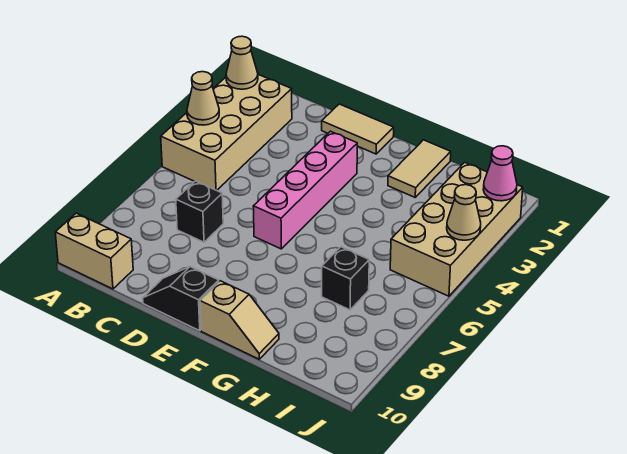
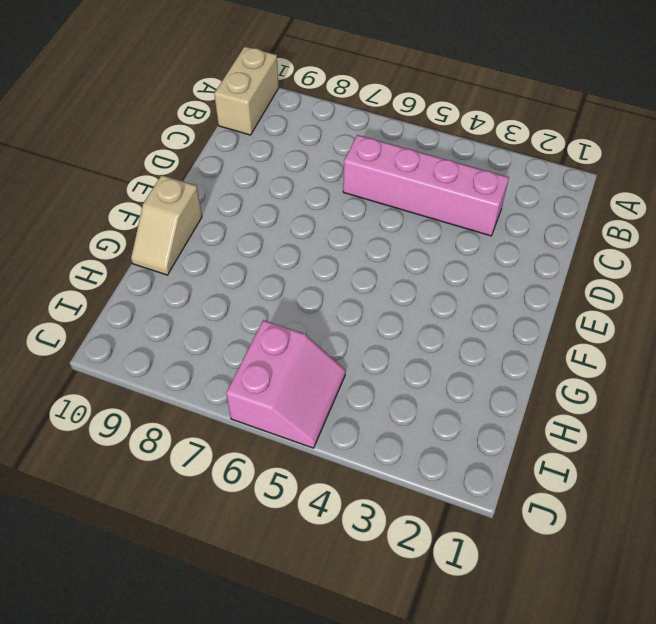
pink brick C3:C6 level 1 -> pink brick E3:E6 level 1
pink slope I5:J6 level 1 top 6 -> tan brick I2:J5 level 1
none -> tan brick A2:B5 level 1
none -> black brick C7 level 1
none -> tan tile D1:E1 level 1

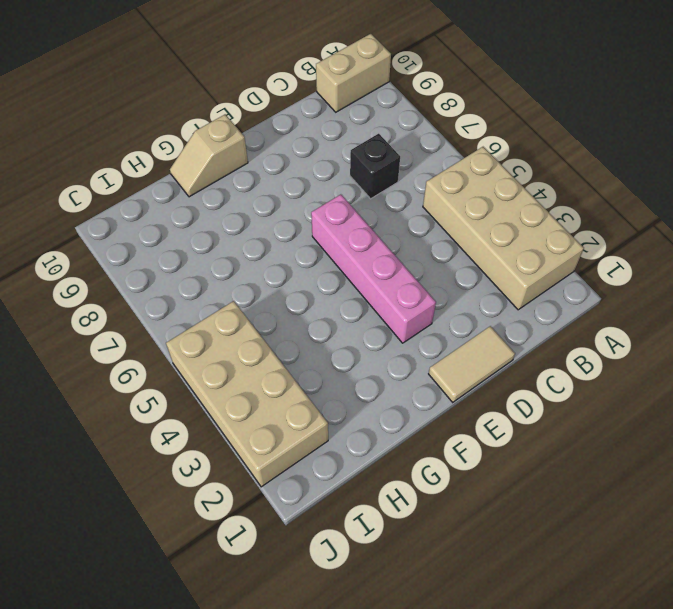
none -> black slope D10:E10 level 1 top E
none -> tan tile G1:G2 level 1
none -> black brick H7 level 1

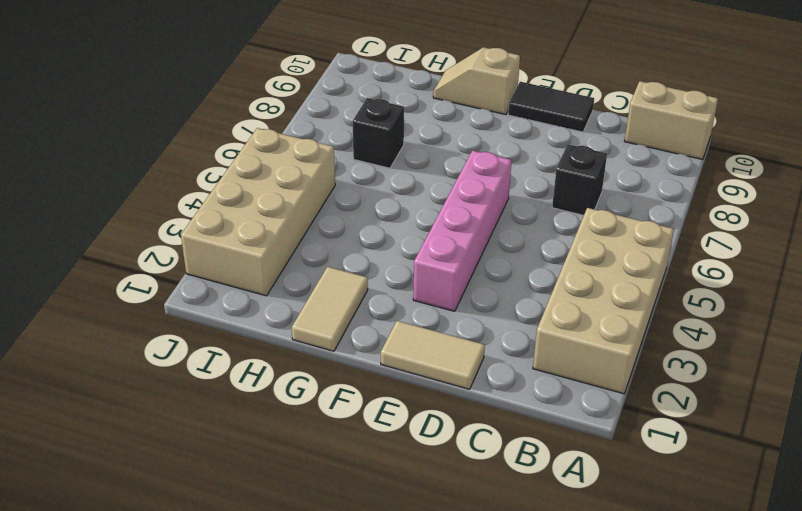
black tile D10:E10 level 1 -> black slope D10:E10 level 1 top E
none -> tan cone A2 level 2
none -> tan cone A4 level 2
none -> pink cone J2 level 2

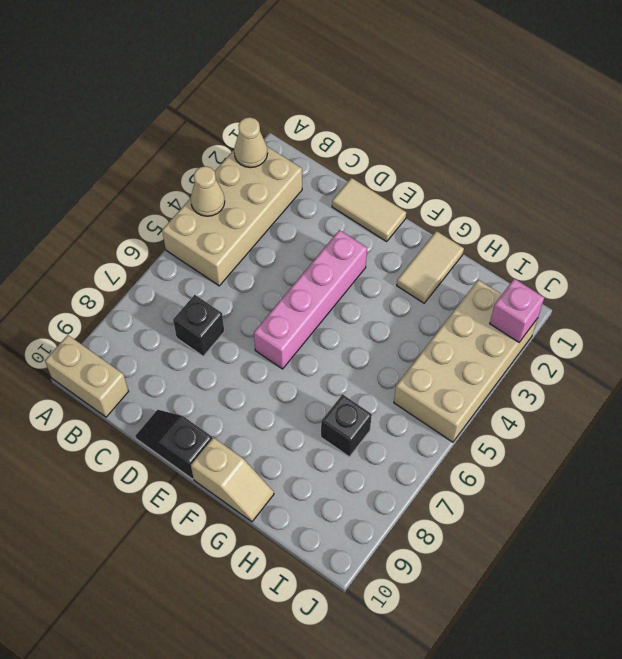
pink brick J2 level 2 -> pink cone J2 level 2
none -> tan cone J4 level 2

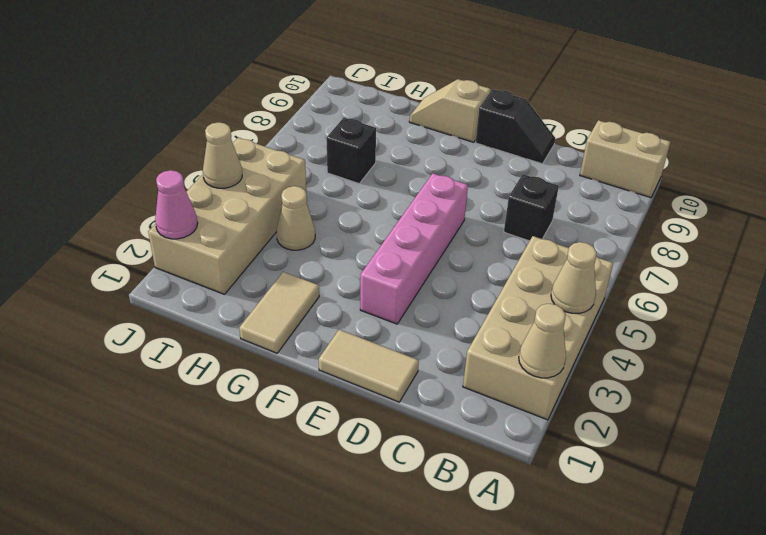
tan cone H4 level 1 -> none

